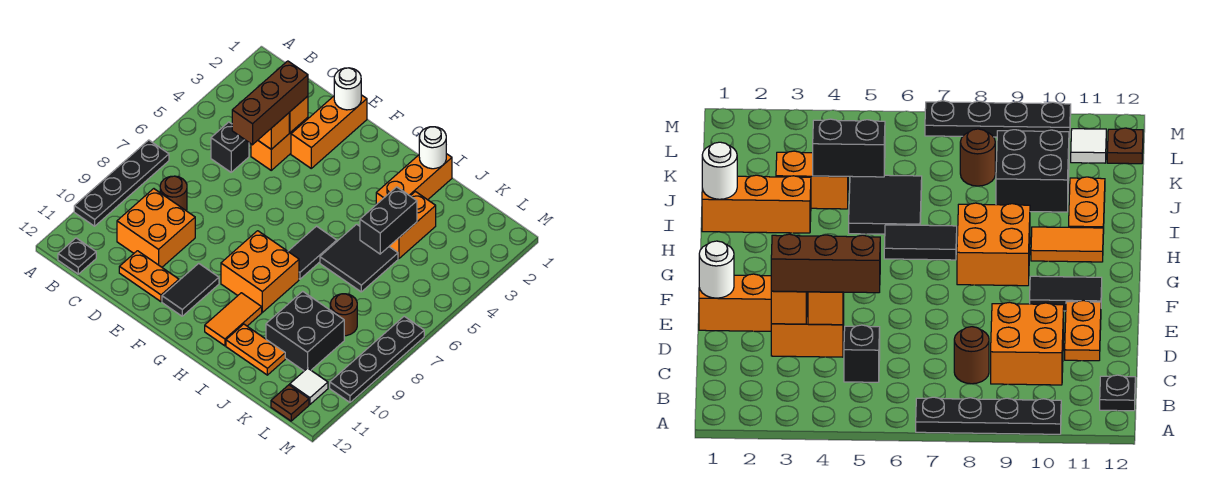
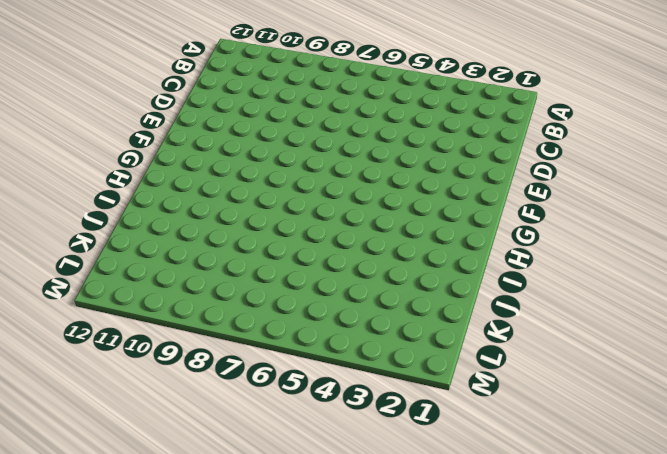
none -> black plate A7:A10 level 1
none -> black plate B12 level 1
none -> black brick C5 level 1

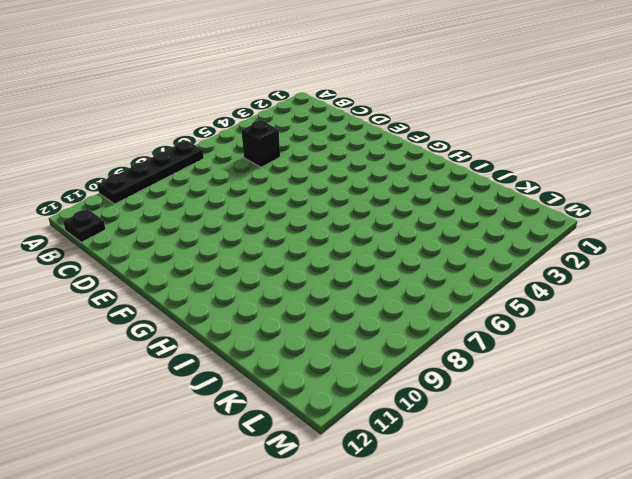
none -> brown round brick C8 level 1
none -> orange brick C9:D10 level 1
none -> orange brick D3:D4 level 1

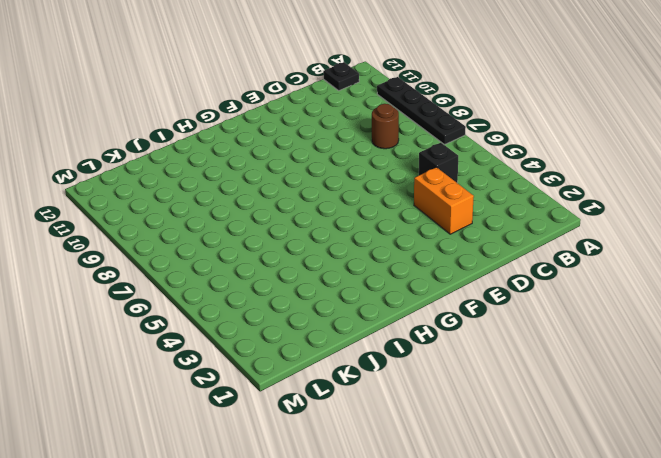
none -> orange brick C9:D10 level 1
none -> orange plate D11:E11 level 1
none -> orange brick E1:E3 level 1

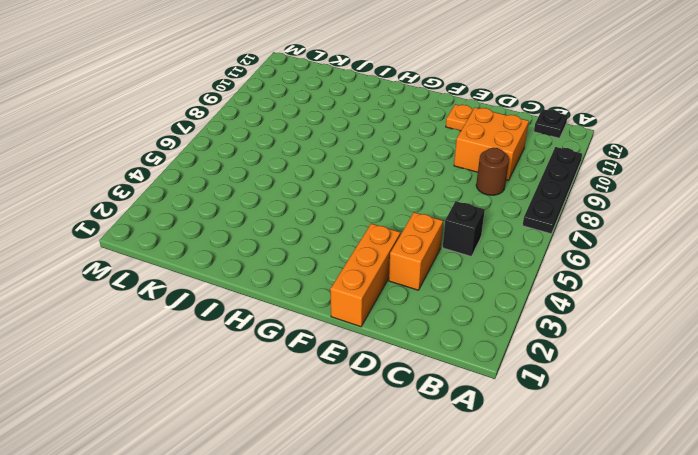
none -> black tile F10:F11 level 1
none -> orange brick G8:H9 level 1
none -> black tile H6:H7 level 1

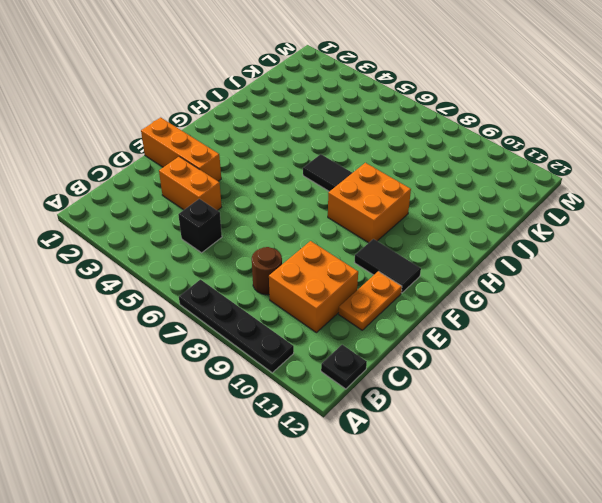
none -> orange tile H10:H11 level 1
none -> orange brick I1:I3 level 1
none -> black tile I5:J6 level 1

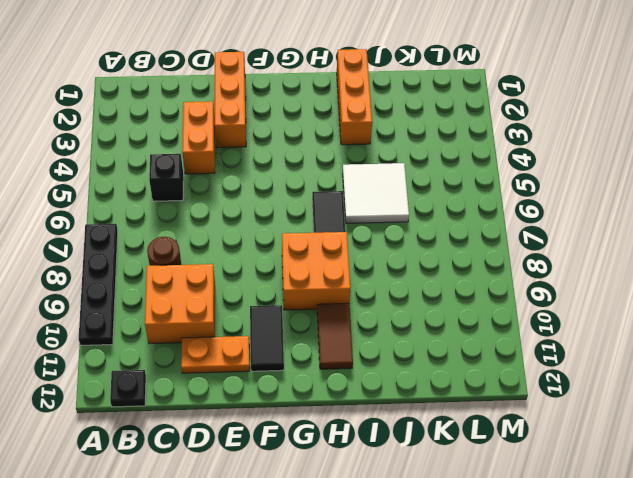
brown tile H10:H11 level 1 -> orange tile H10:H11 level 1
white tile I5:J6 level 1 -> black tile I5:J6 level 1
none -> orange plate I11:J11 level 1
none -> orange brick J3:J4 level 1
none -> black brick J9:K10 level 1

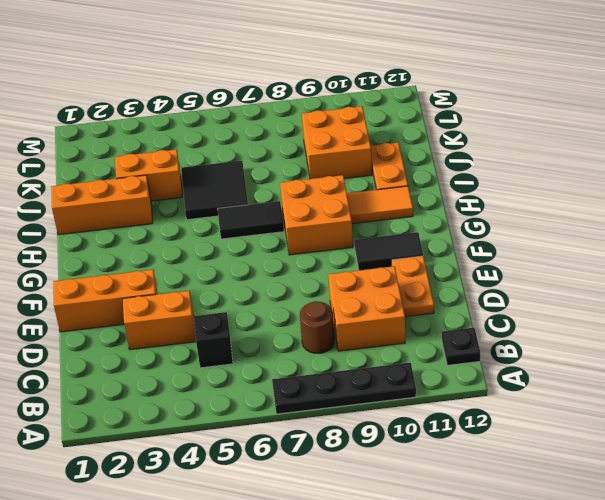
orange brick J9:K10 level 1 -> black brick J9:K10 level 1
none -> brown round brick K8 level 1
none -> white tile L11 level 1
none -> brown plate L12 level 1

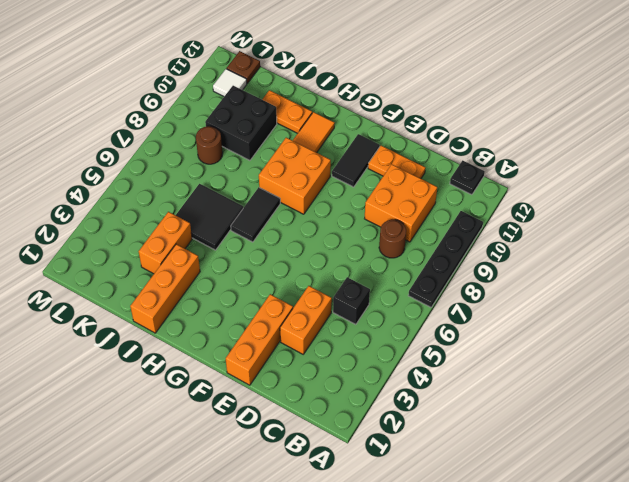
none -> black plate M7:M10 level 1
none -> orange brick D3 level 2
none -> orange brick D4 level 2

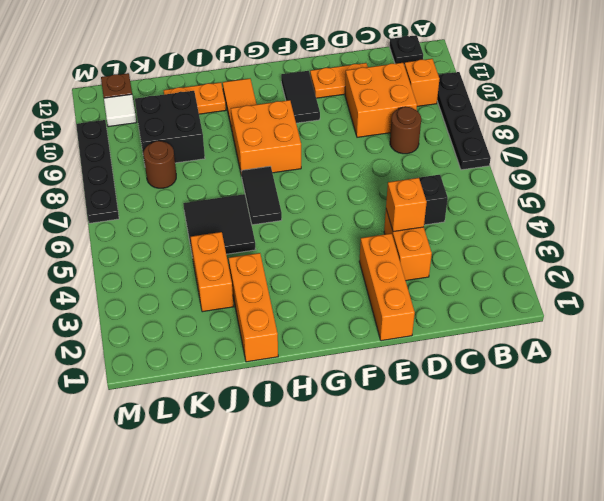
orange brick B10 level 1 -> orange brick D3 level 2
none -> white round brick E1 level 2
none -> white round brick I1 level 2
none -> black brick J4:J5 level 2

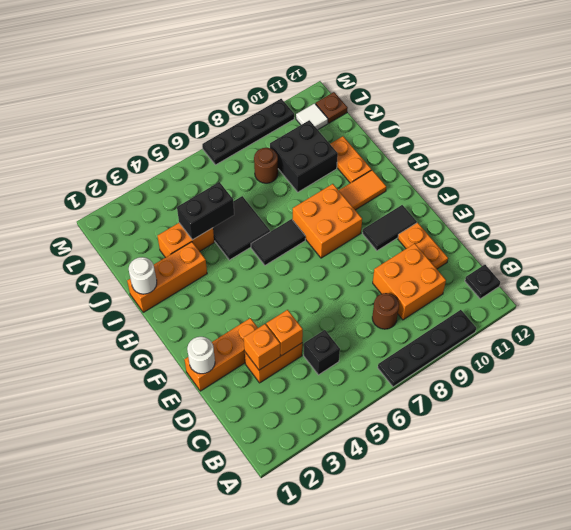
none -> brown brick D3:D5 level 3

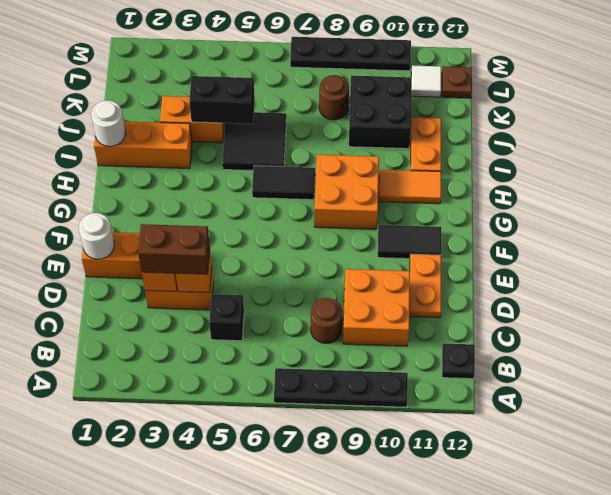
brown brick D3:D4 level 3 -> brown brick D3:D5 level 3

